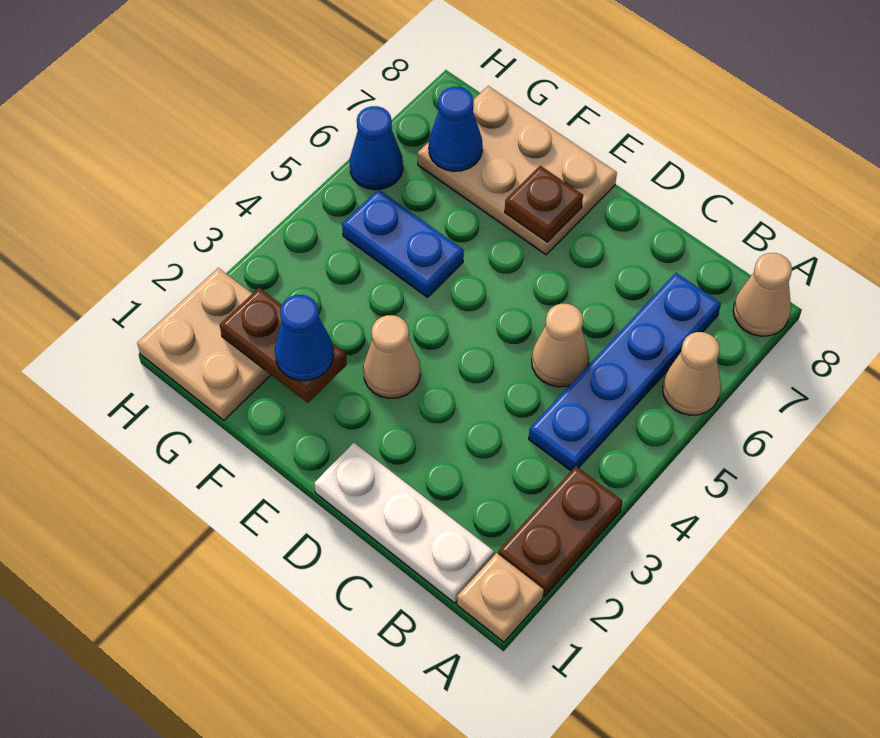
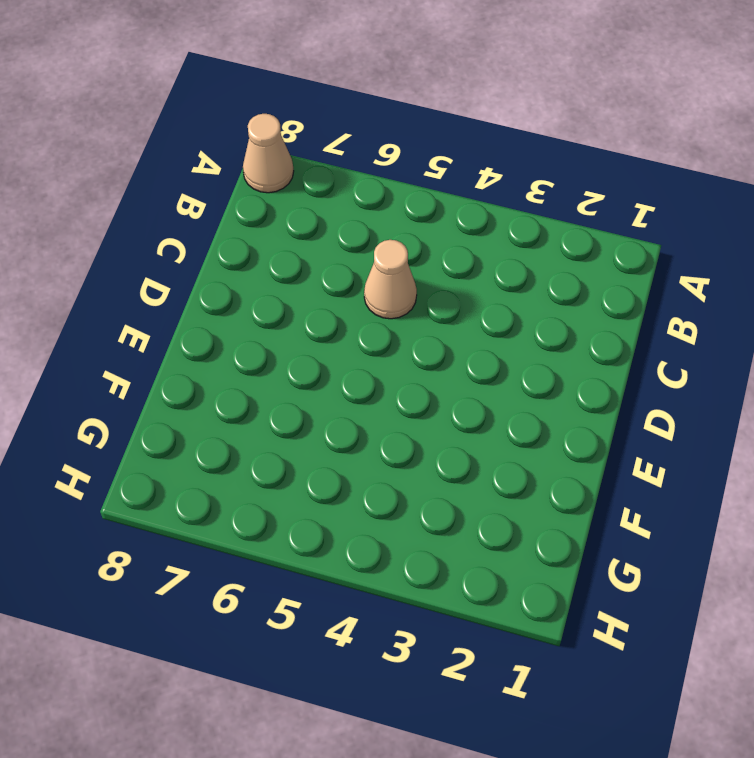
none -> tan plate A1 level 1
none -> brown plate A2:A3 level 1
none -> tan cone A6 level 1

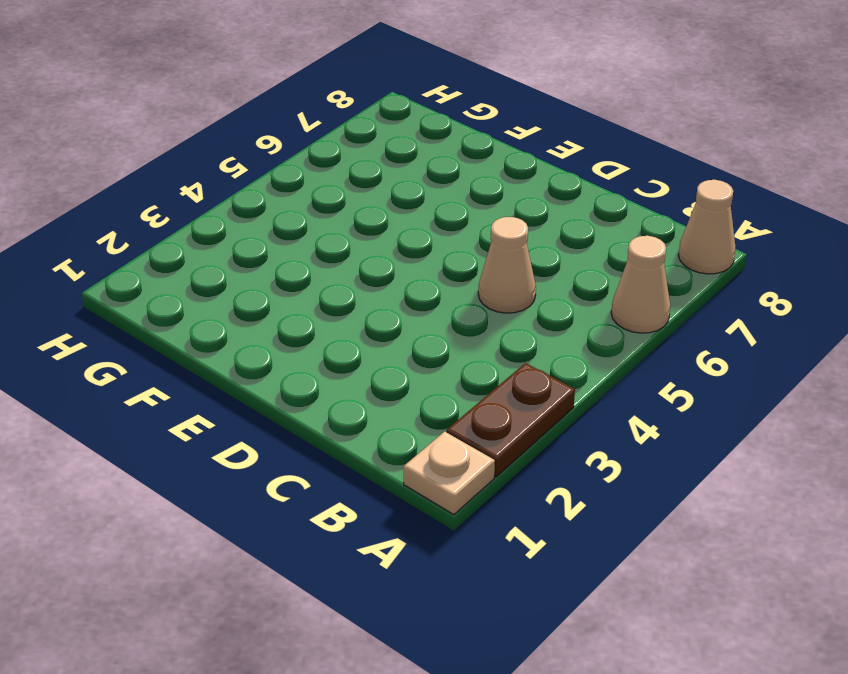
none -> white plate B1:D1 level 1
none -> blue plate B4:B7 level 1
none -> tan cone E3 level 1

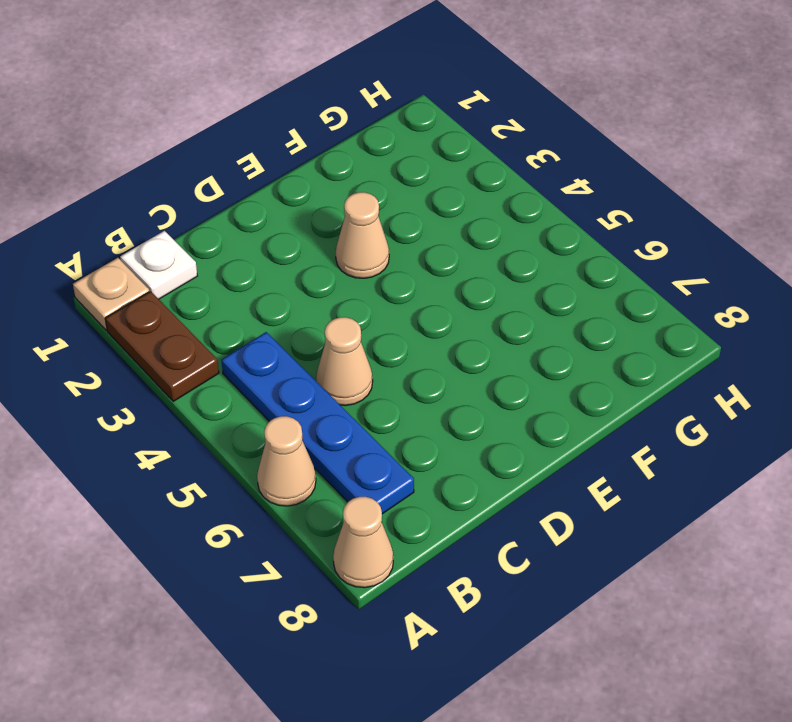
white plate B1 level 1 -> white plate B1:D1 level 1
none -> tan plate E7:G8 level 1
none -> blue plate F5:G5 level 1
none -> tan plate G1:H2 level 1

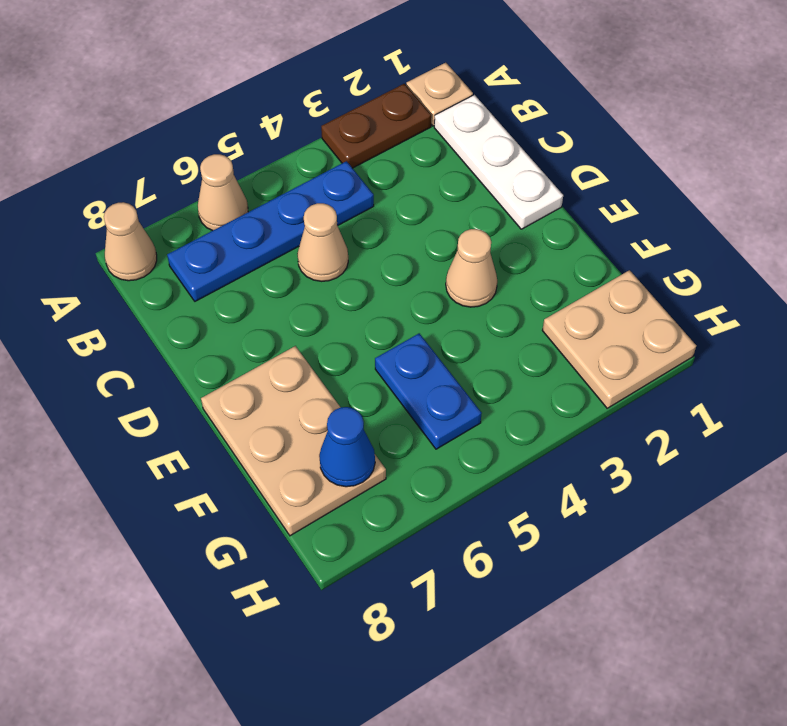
none -> blue cone H6 level 1
none -> brown plate E7 level 2
none -> brown plate F2:G2 level 2

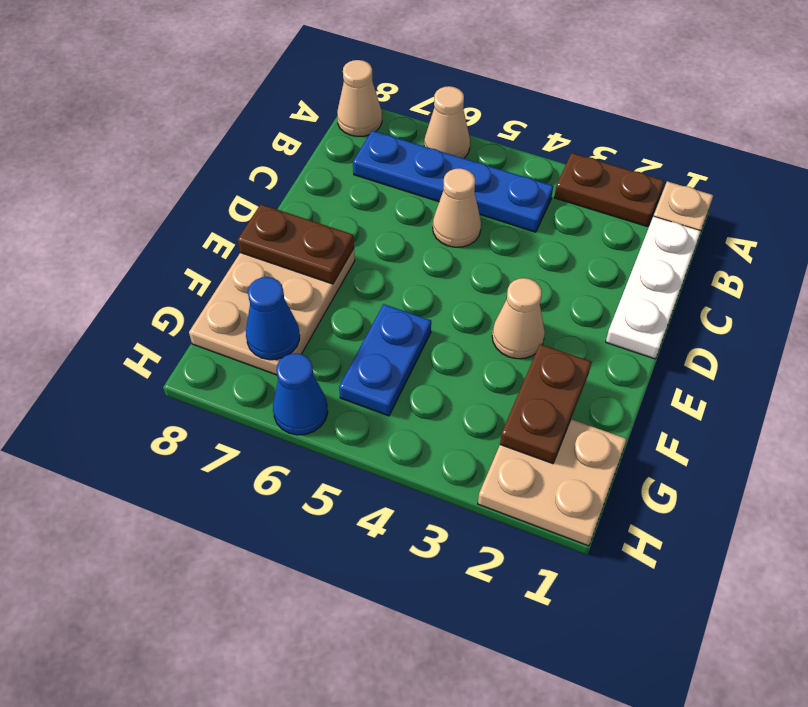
brown plate E7:E8 level 2 -> brown plate E7 level 2
none -> blue cone F2 level 3

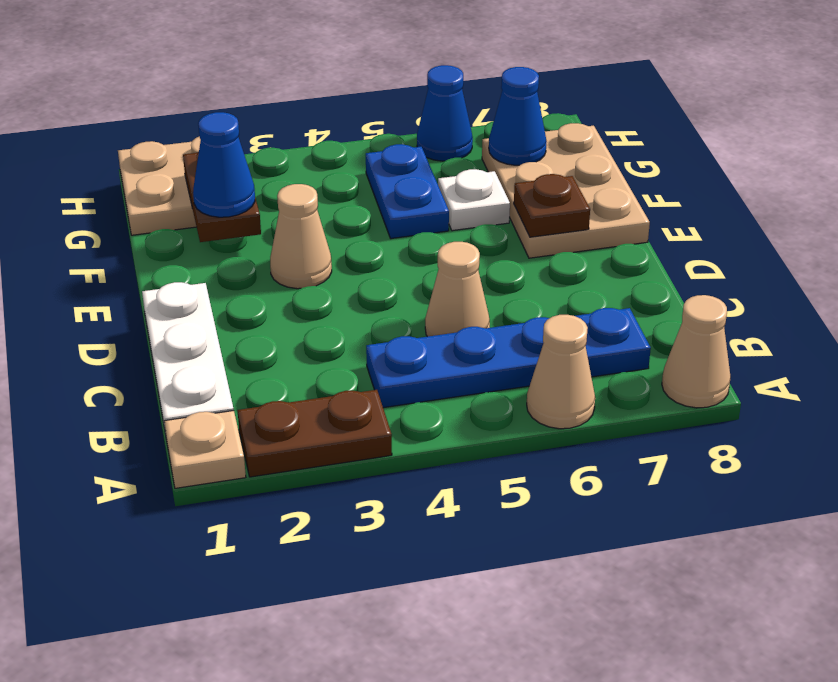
white plate F6 level 1 -> none

